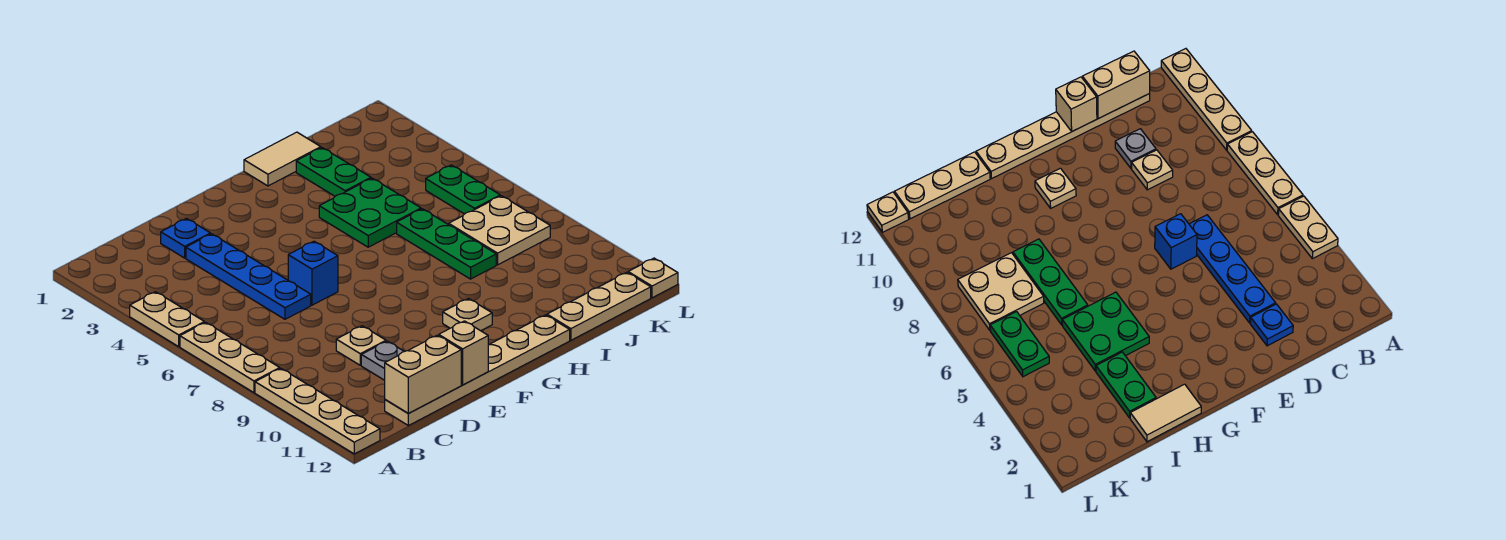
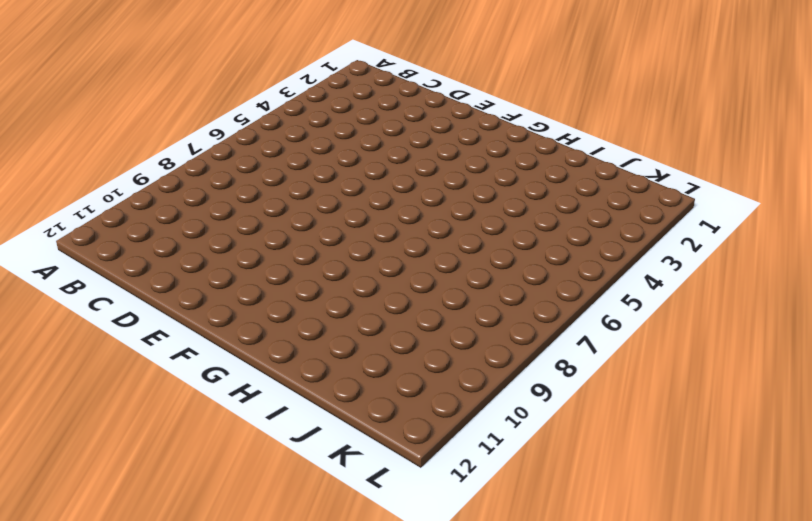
none -> tan plate A4:A5 level 1
none -> tan plate A6:A8 level 1
none -> tan plate A9:A12 level 1

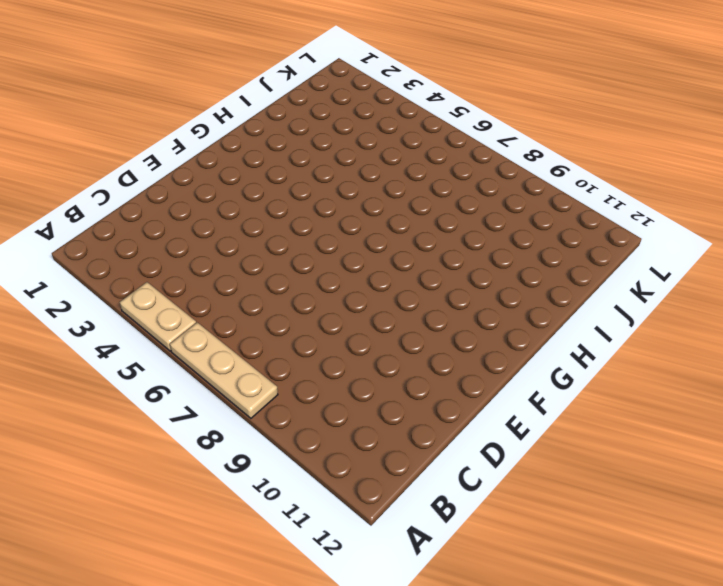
none -> tan plate A9:A12 level 1
none -> tan plate C12:H12 level 1
none -> blue plate D2 level 1

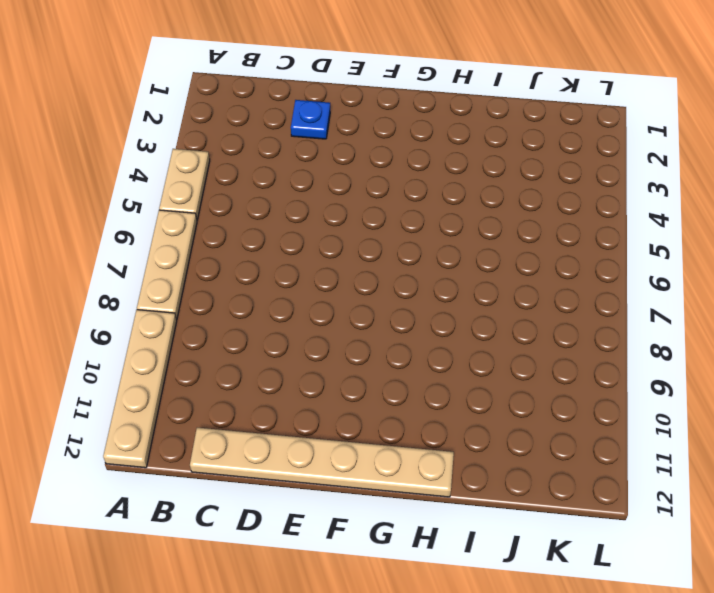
none -> blue plate D3:D6 level 1
none -> tan plate D9 level 1
none -> grey plate D10 level 1

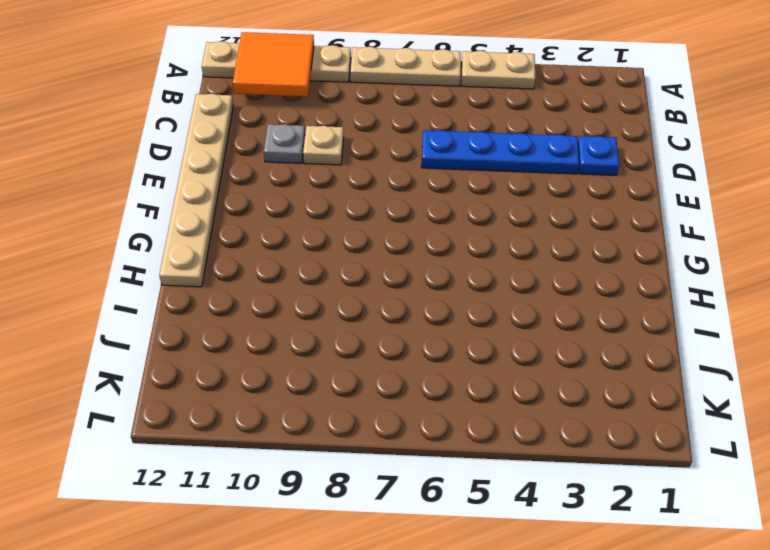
orange tile A10:B11 level 2 -> none
none -> blue brick E6 level 1
none -> tan plate G10 level 1
none -> tan tile H1:I1 level 1

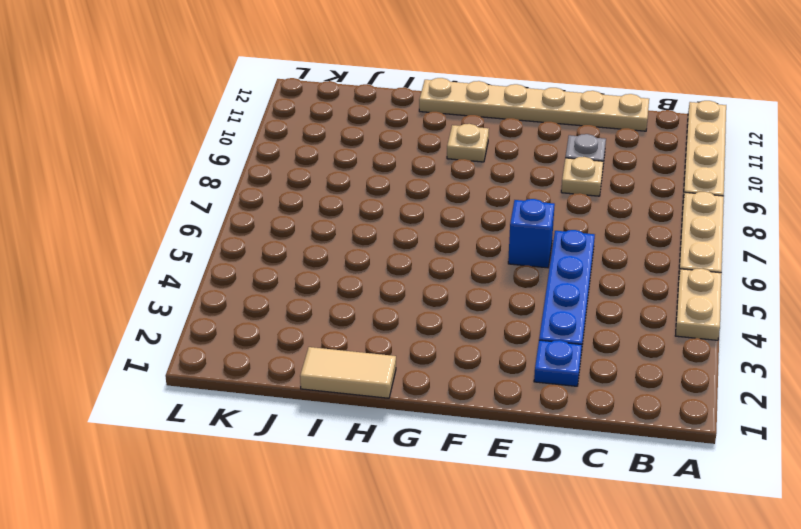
none -> green plate H4:I5 level 1
none -> green plate I2:I3 level 1
none -> green plate I6:I8 level 1

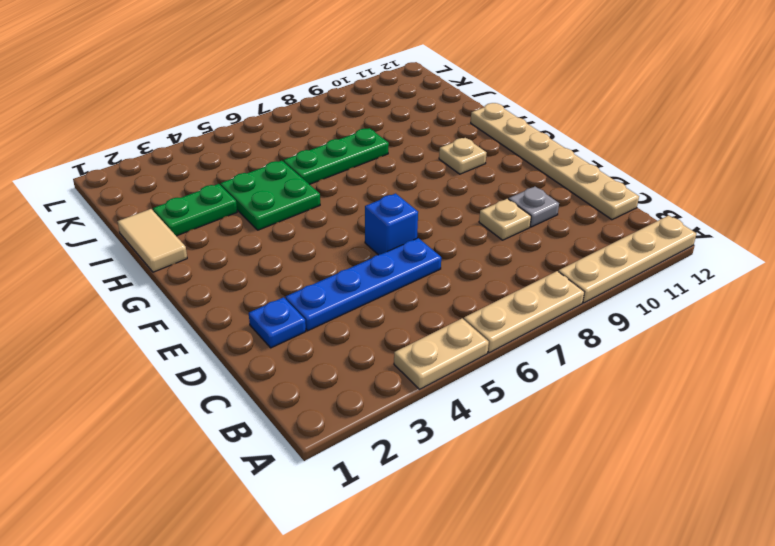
none -> tan plate I12:K12 level 1
none -> tan plate J7:K8 level 1
none -> green plate K5:K6 level 1

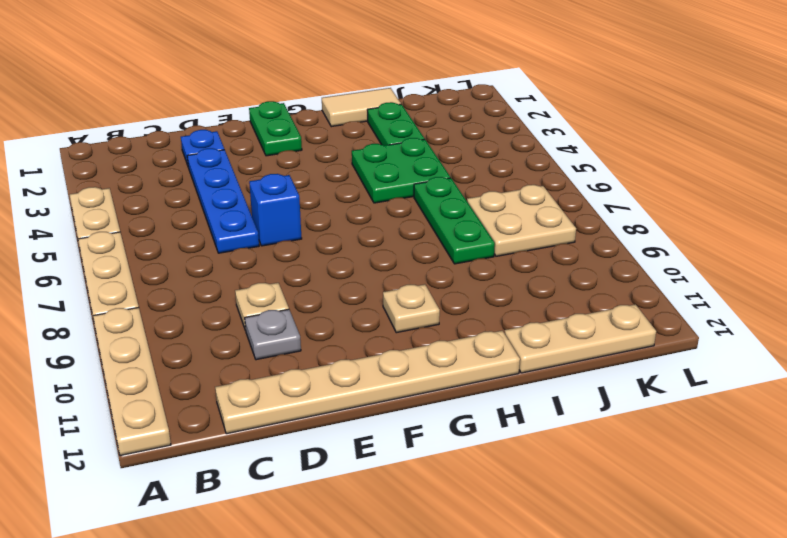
green plate F1:F2 level 1 -> green plate K5:K6 level 1
none -> tan plate L12 level 1
none -> tan brick C12:D12 level 2
none -> tan brick E12 level 2

